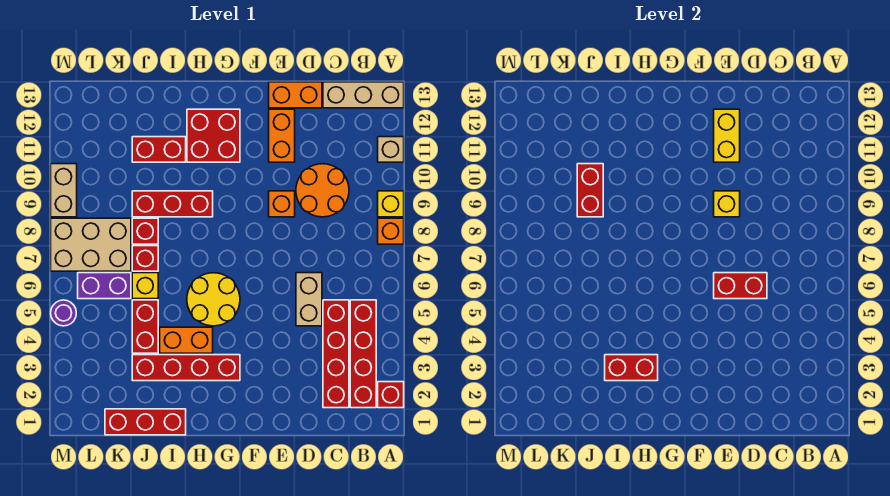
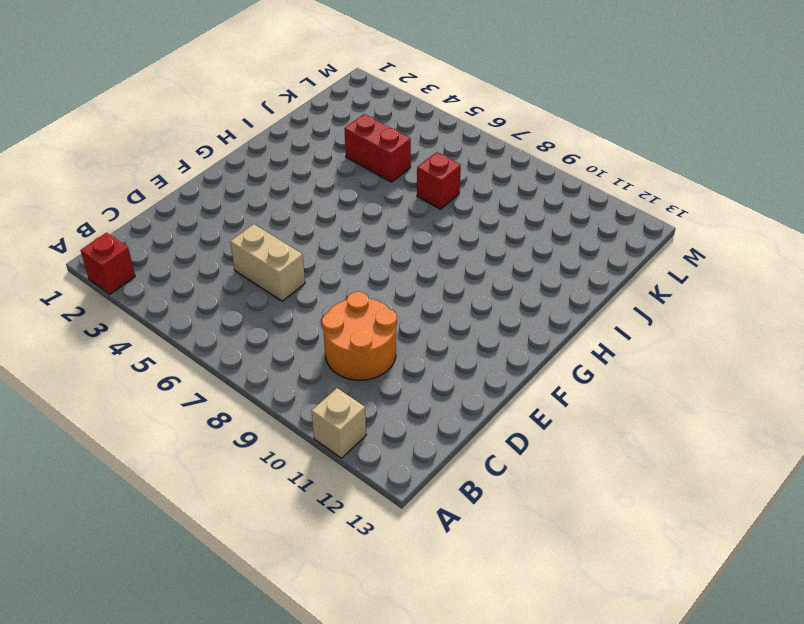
none -> orange brick A8 level 1
none -> yellow brick A9 level 1
none -> tan brick A13:C13 level 1
none -> red brick B2:B5 level 1

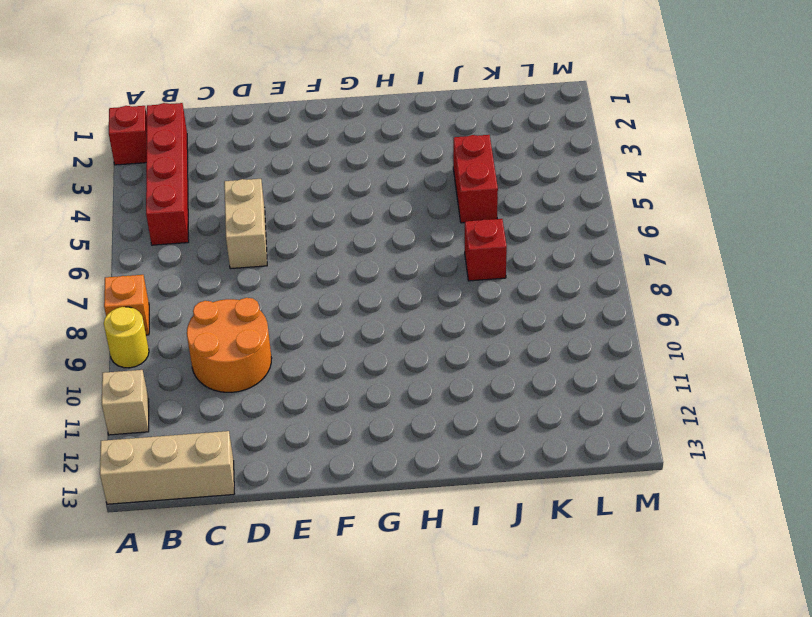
yellow round brick A9 level 1 -> yellow brick A9 level 1
none -> red brick C2:C5 level 1
none -> orange brick D13:E13 level 1
none -> orange brick E9 level 1
none -> orange brick E11:E12 level 1

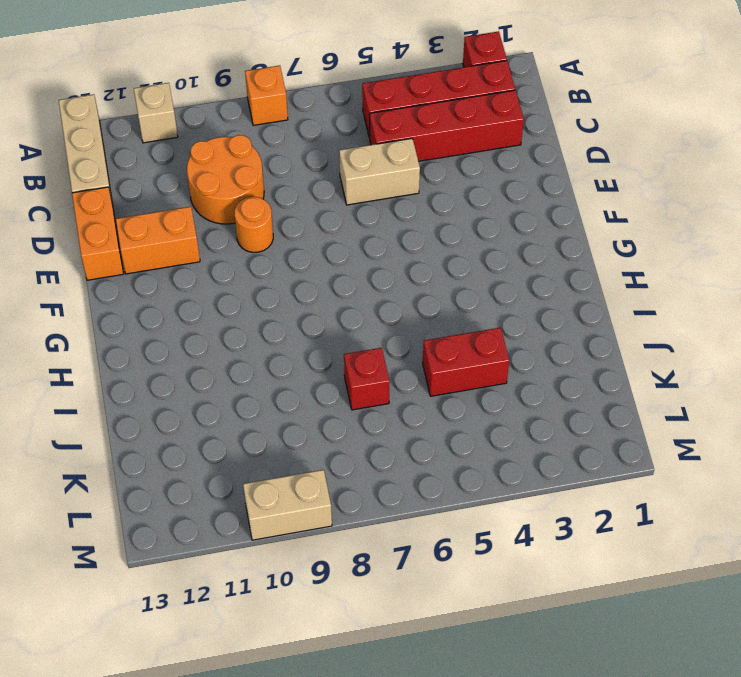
orange round brick E9 level 1 -> orange brick E9 level 1
none -> yellow brick A9 level 1
none -> red brick G3:J3 level 1
none -> yellow round brick G5:H6 level 1
none -> red brick G11:H12 level 1

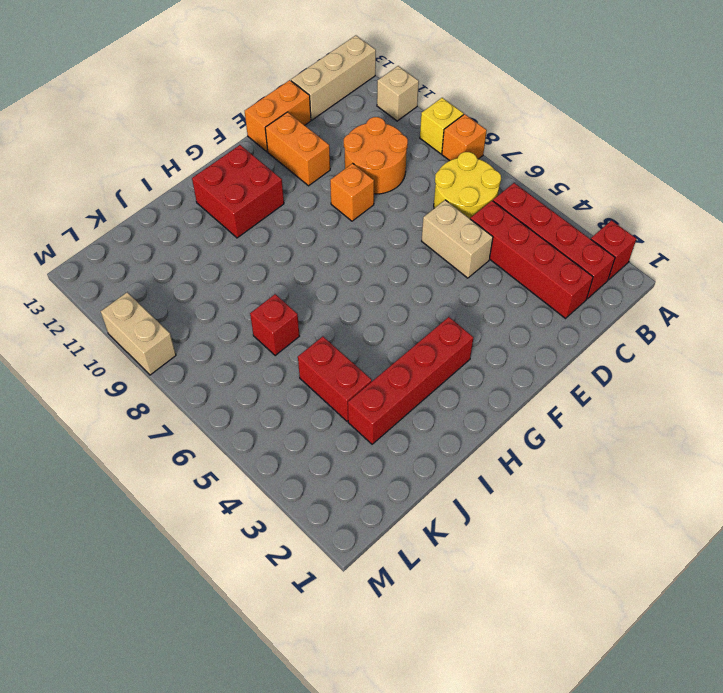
yellow round brick B6:C7 level 1 -> yellow round brick G5:H6 level 1
none -> orange brick H4:I4 level 1
none -> red brick H9:J9 level 1
none -> red brick I1:K1 level 1
none -> red brick I11:J11 level 1

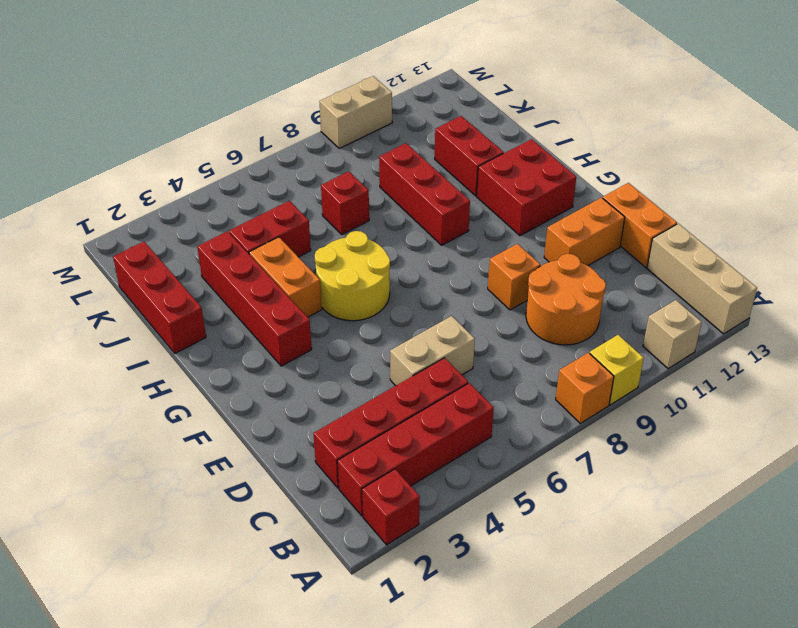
none -> yellow brick J6 level 1
none -> red brick J8 level 1
none -> purple brick K6:L6 level 1
none -> tan brick K7:M8 level 1

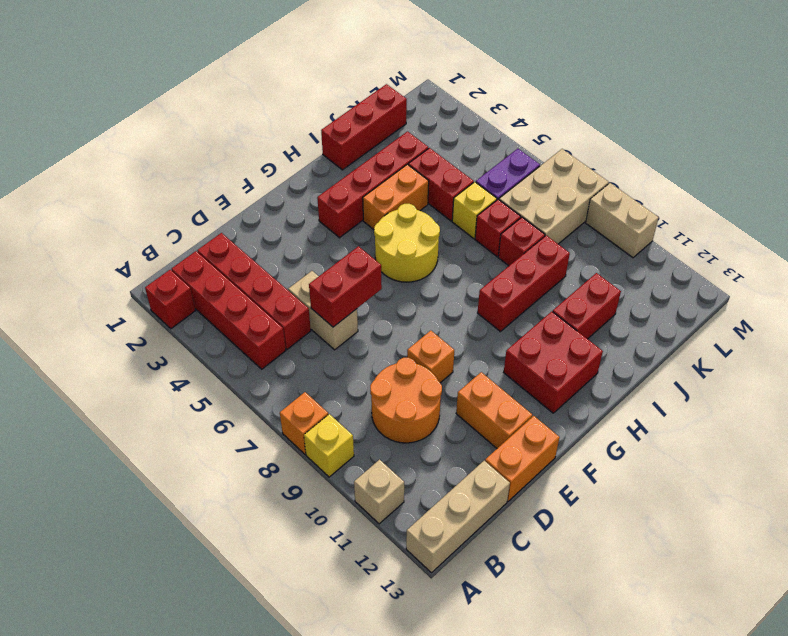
none -> purple round brick M5 level 1
none -> yellow brick E9 level 2
none -> yellow brick E11:E12 level 2
none -> red brick H3:I3 level 2

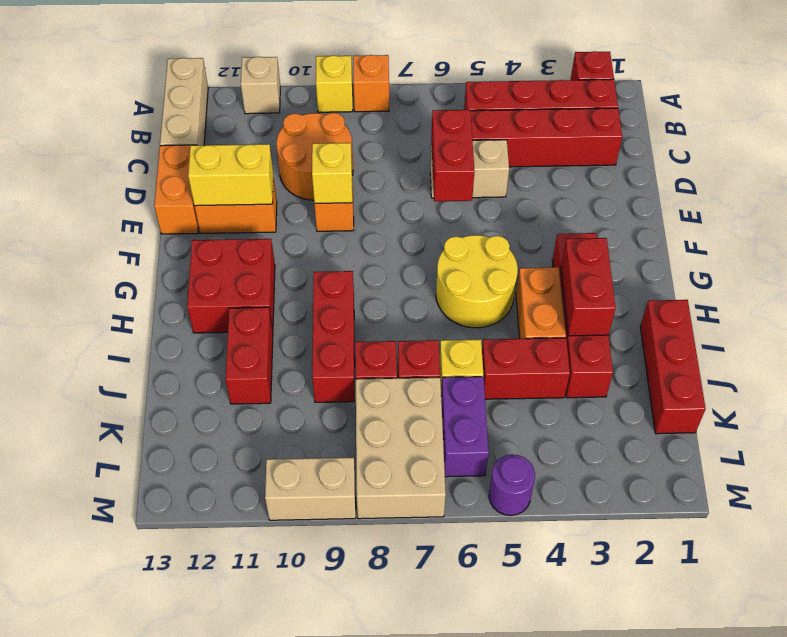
none -> red brick J9:J10 level 2

